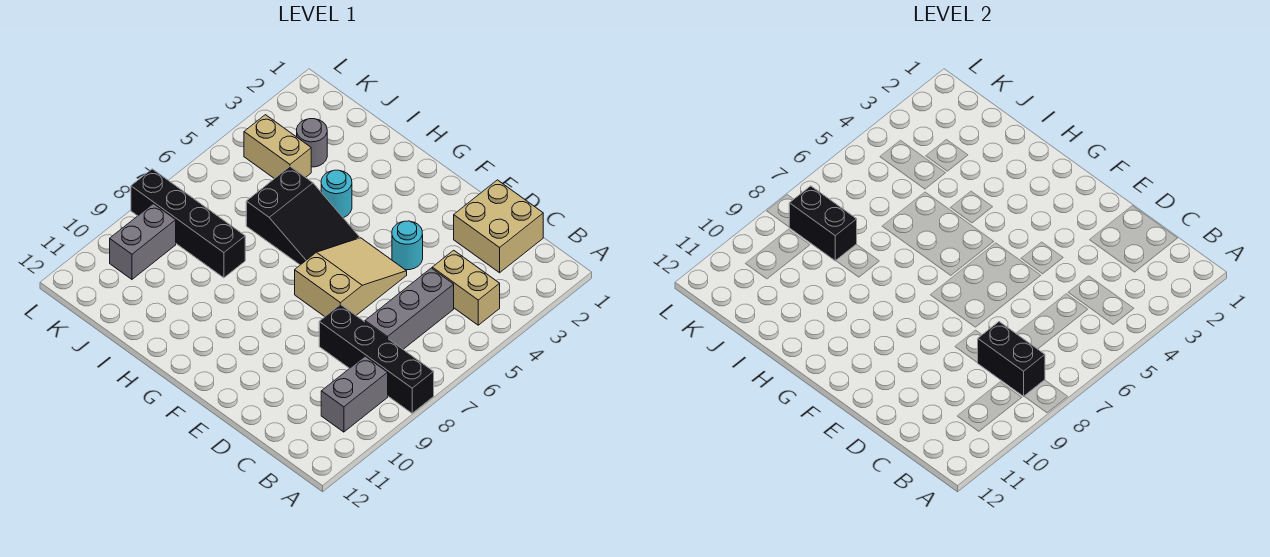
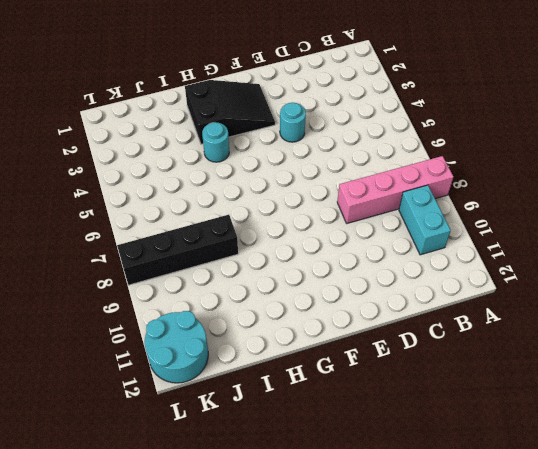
pink brick A8:D8 level 1 -> black brick A8:D8 level 1
cyan brick B9:B10 level 1 -> grey brick B9:B10 level 1
black slope F2:H3 level 1 top H -> black slope G5:I6 level 1 top I
cyan round brick K11:L12 level 1 -> none
none -> tan brick B4:C4 level 1
none -> tan brick C1:D2 level 1
none -> grey brick C5:C7 level 1

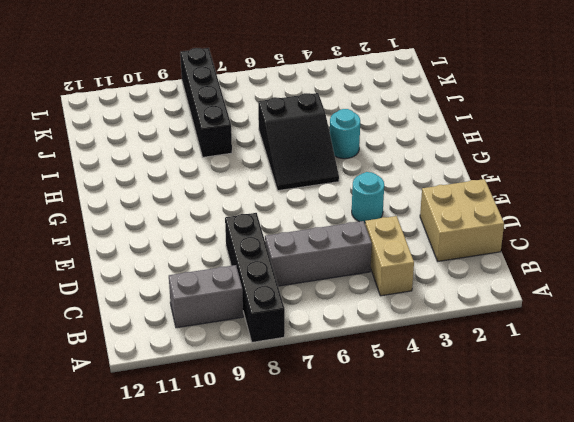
none -> tan slope E5:F7 level 1 top 7
none -> grey round brick J3 level 1
none -> tan brick J4:K4 level 1

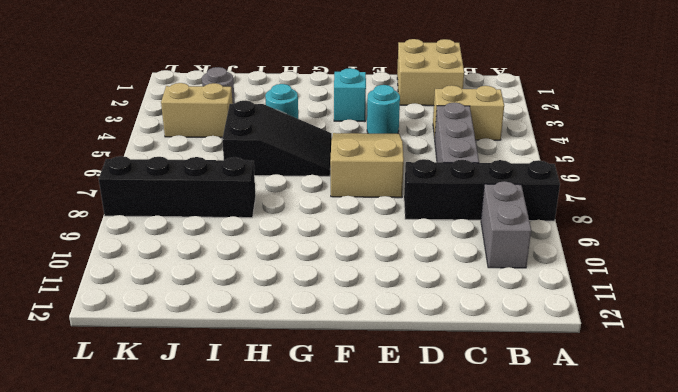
cyan brick F3 level 1 -> none
none -> grey brick K9:K10 level 1
none -> black brick B8:C8 level 2
none -> black brick J8:K8 level 2

